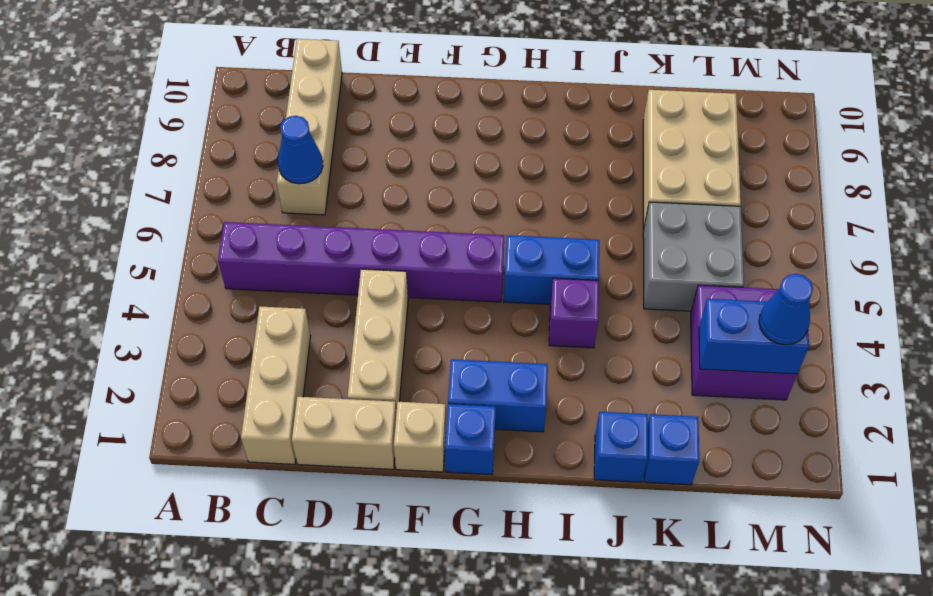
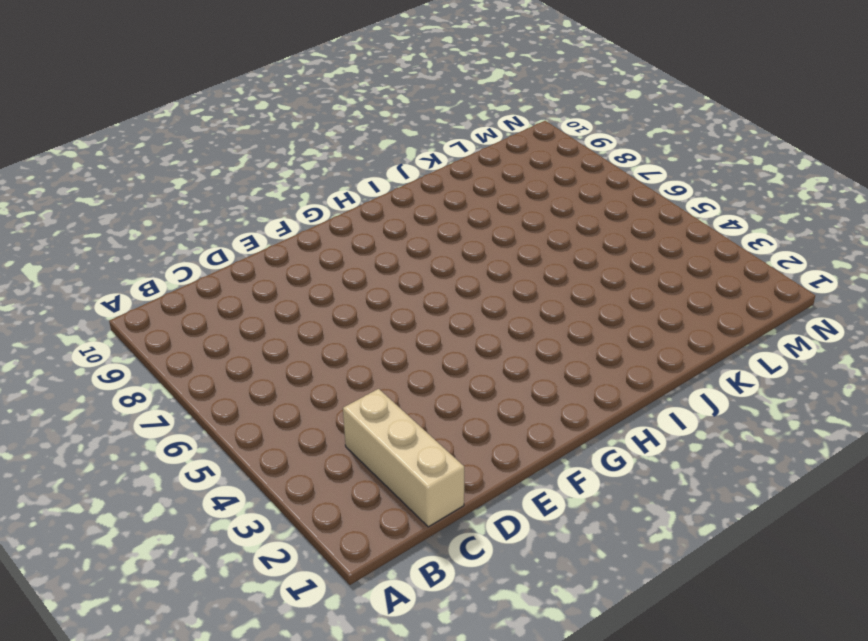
none -> purple brick B5:G5 level 1
none -> tan brick C7:C10 level 1
none -> tan brick D1:E1 level 1

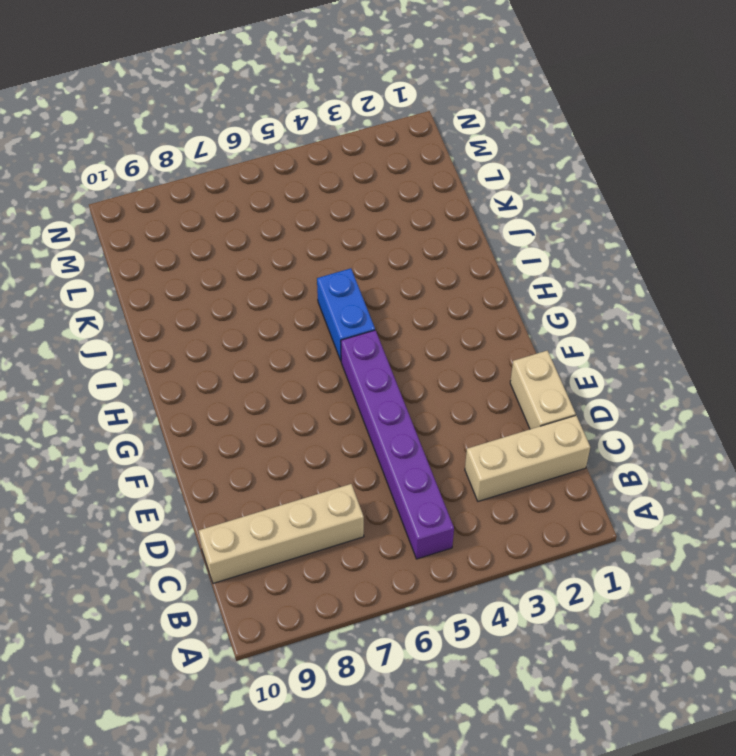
none -> tan brick E2:E4 level 1
none -> tan brick F1 level 1
none -> blue brick G1 level 1

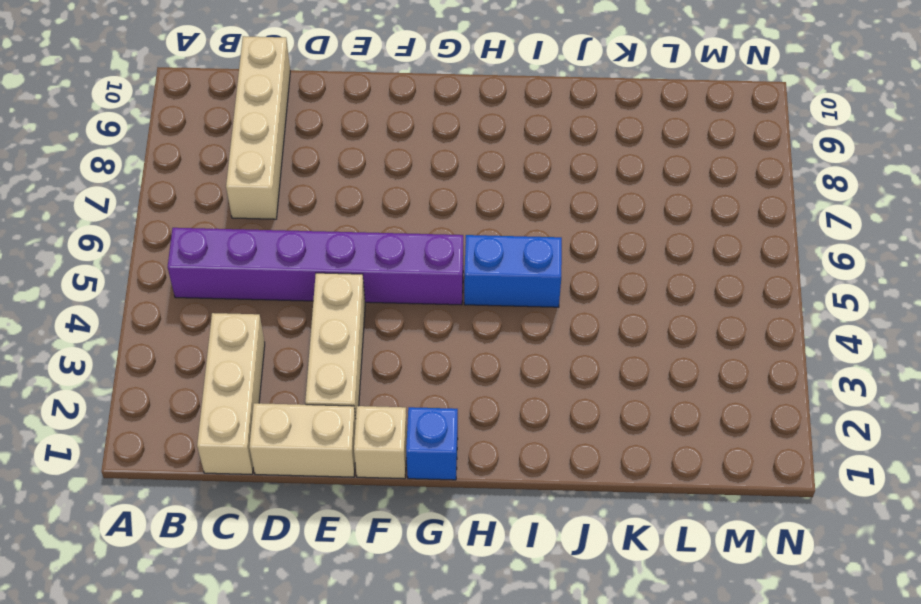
none -> blue brick G2:H2 level 1
none -> purple brick I4 level 1
none -> blue brick J1 level 1

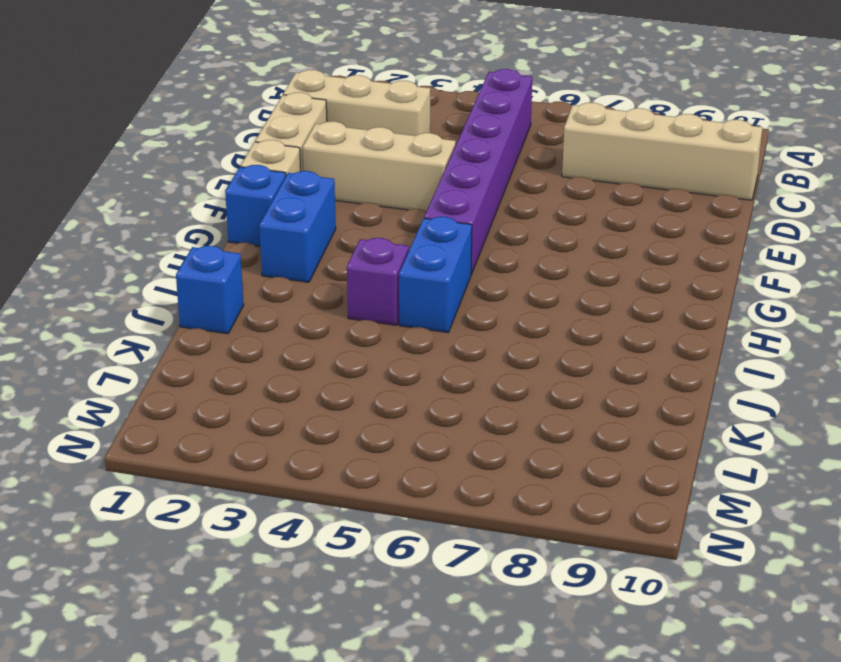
none -> blue brick K1 level 1
none -> grey brick K5:L6 level 1
none -> tan brick K7:L9 level 1

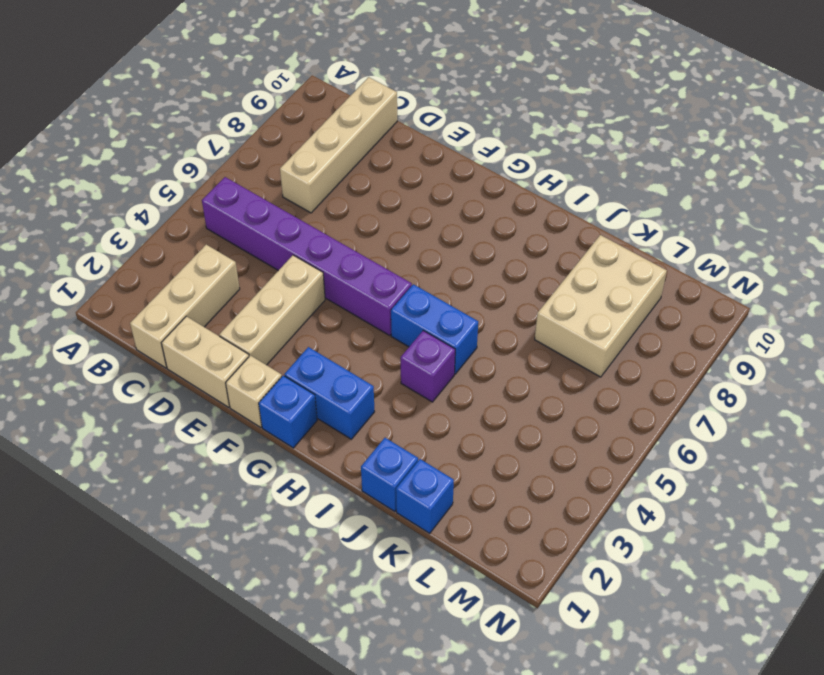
none -> grey brick K5:L6 level 1
none -> purple brick L3:M4 level 1
none -> blue cone C7 level 2

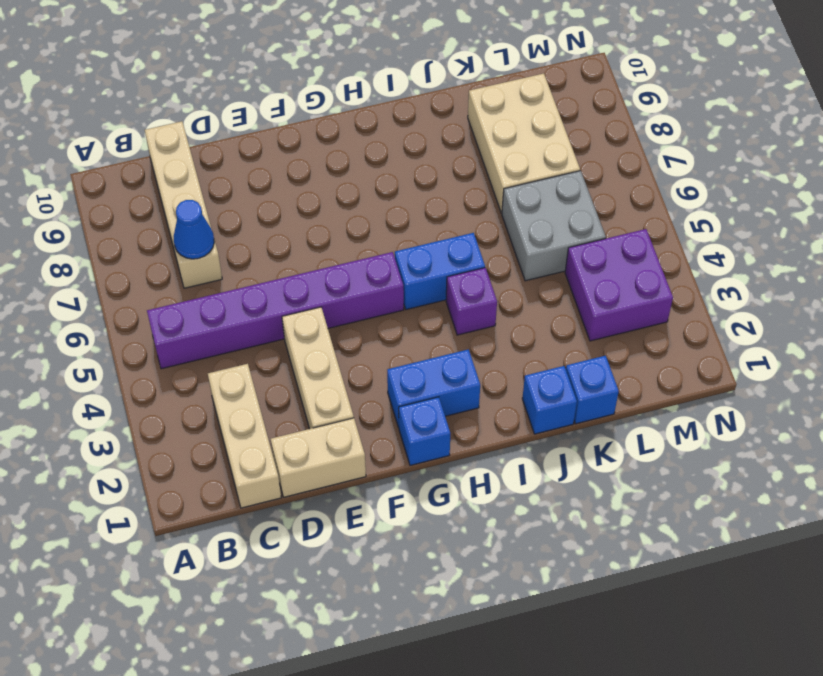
none -> tan brick F1 level 1
none -> blue brick L3:M3 level 2
none -> blue cone M3 level 3

